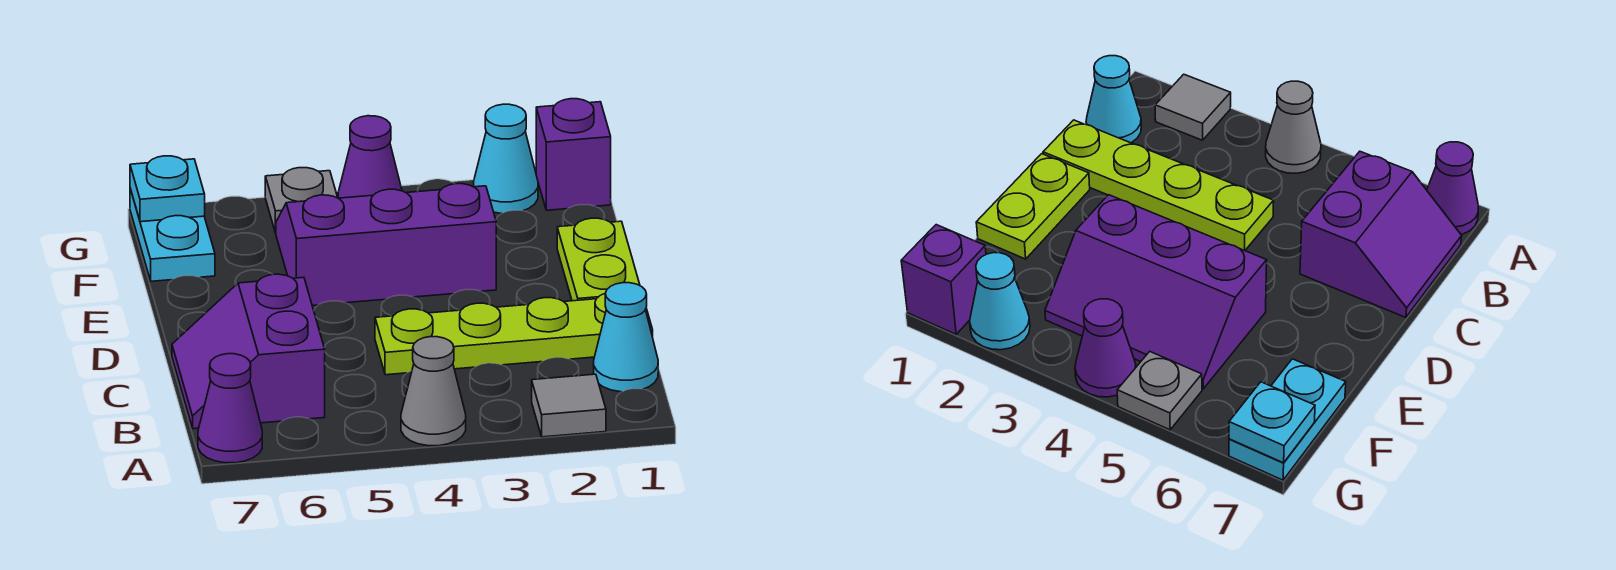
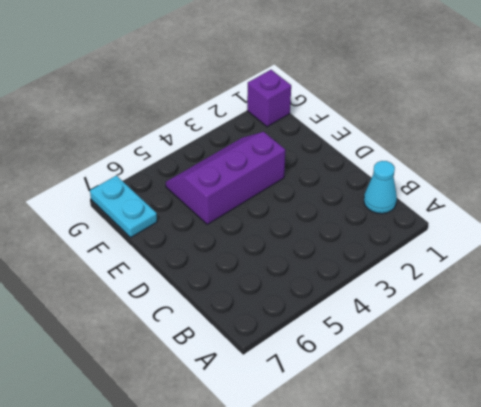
none -> grey tile A2 level 1
none -> grey cone A4 level 1
none -> purple cone A7 level 1

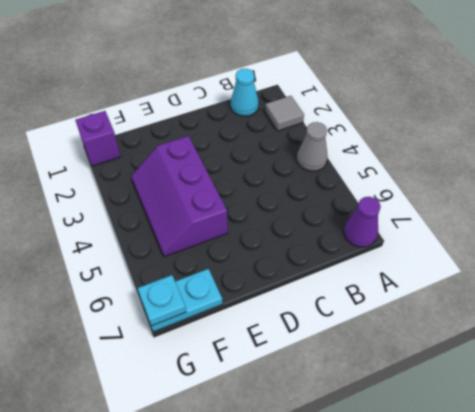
none -> purple slope B6:C7 level 1 top 6
none -> lime plate C1:C4 level 1
none -> lime plate D1:E1 level 1

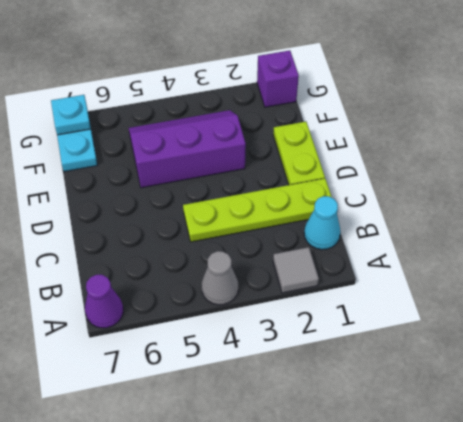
none -> purple slope B6:C7 level 1 top 6
none -> cyan cone G2 level 1
none -> purple cone G4 level 1

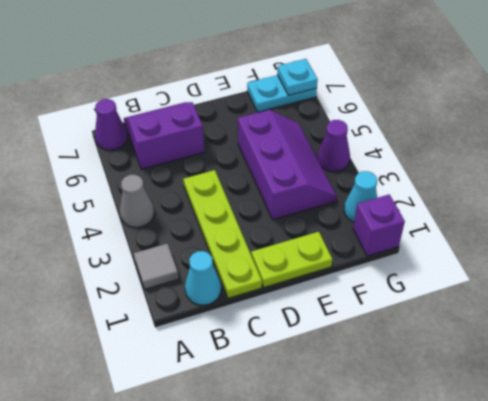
none -> grey plate G5 level 1

